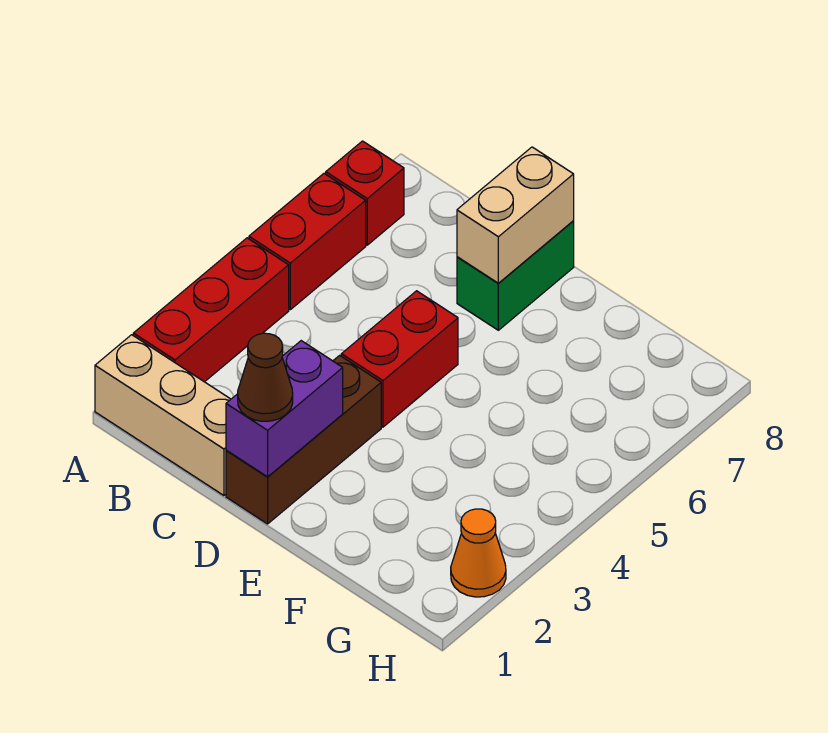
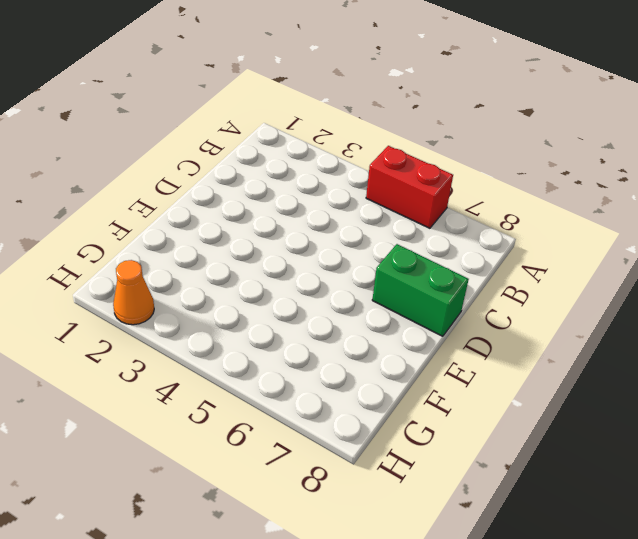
none -> tan brick A1:C1 level 1
none -> red brick A2:A4 level 1

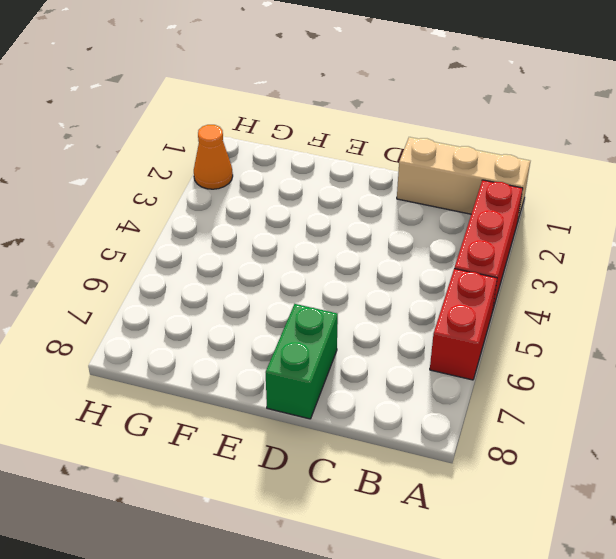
none -> red brick A7 level 1
none -> brown brick D1:D3 level 1

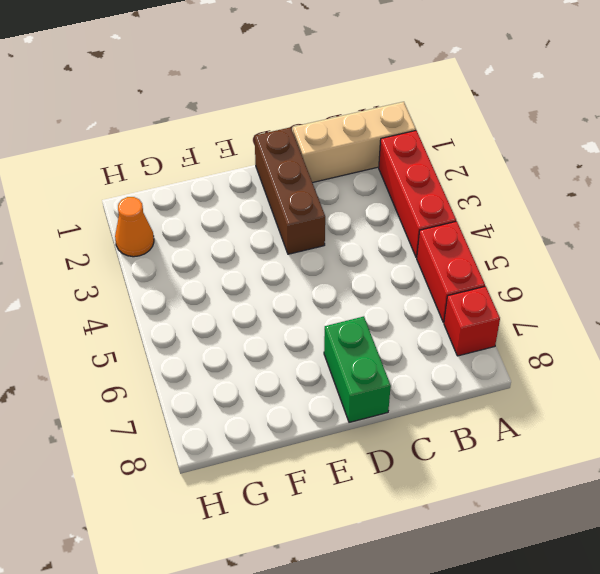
none -> red brick D4:D5 level 1
none -> purple brick D1:D2 level 2

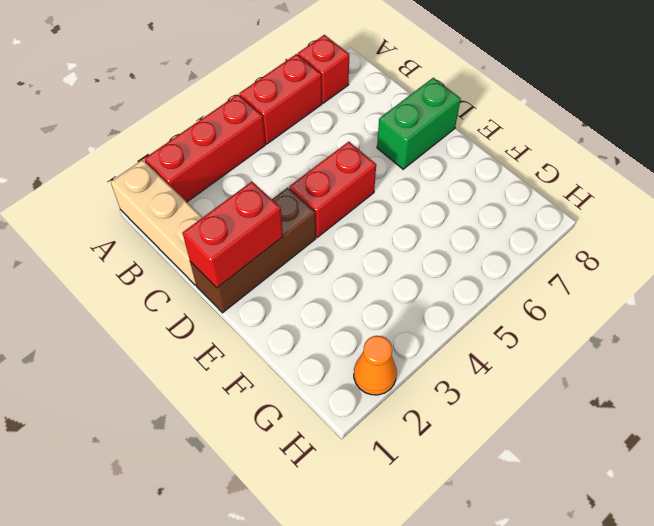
red brick D1:D2 level 2 -> purple brick D1:D2 level 2
none -> tan brick D7:D8 level 2
none -> brown cone D1 level 3

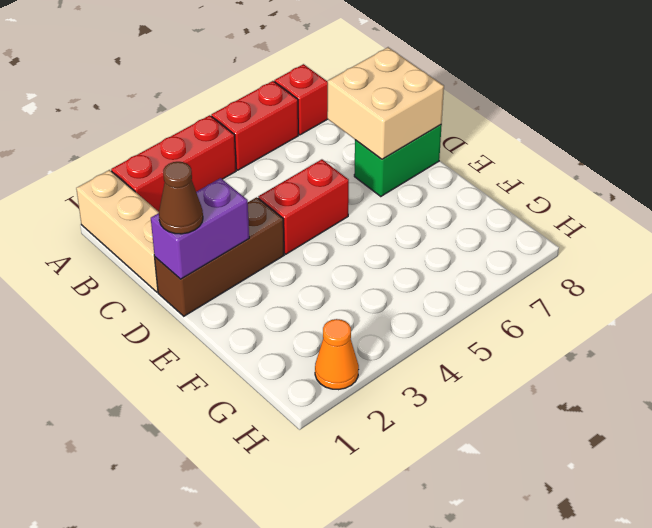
tan brick C7:D8 level 2 -> tan brick D7:D8 level 2

